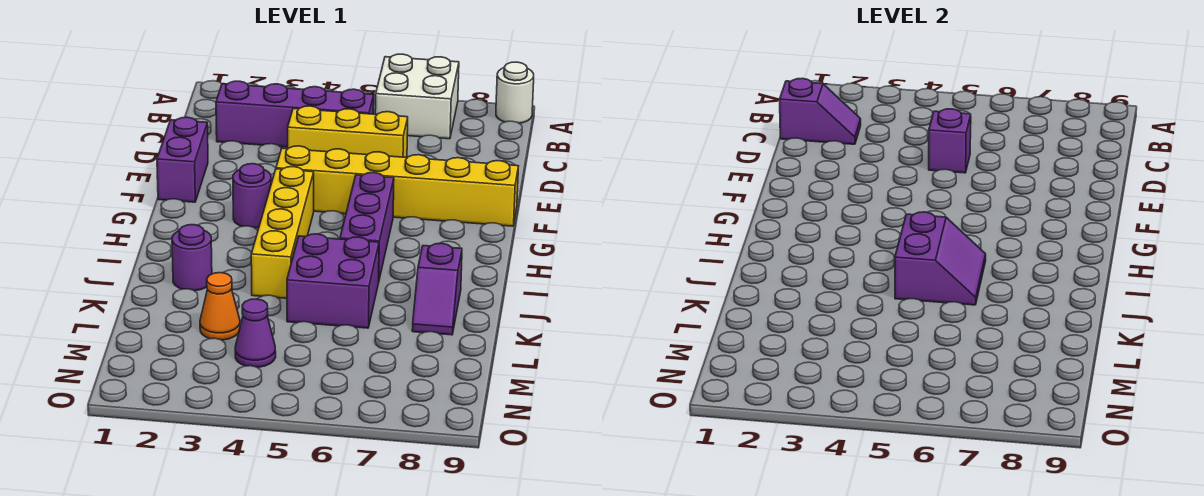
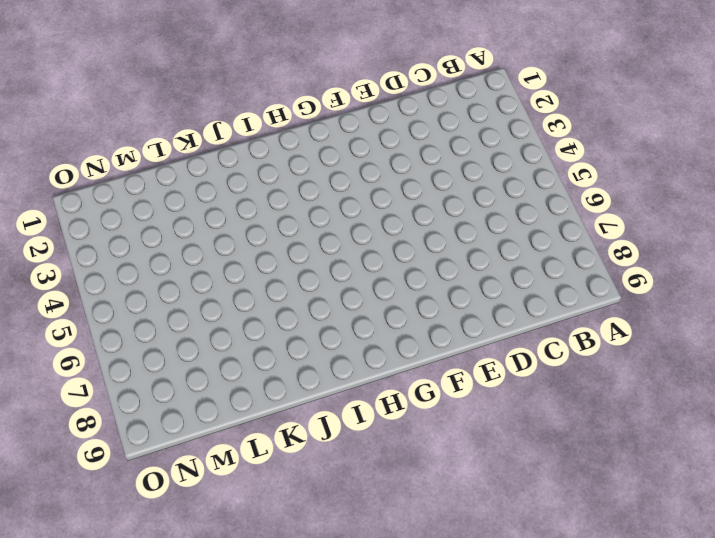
none -> white brick A6:B7 level 1
none -> white round brick A9 level 1
none -> purple brick C2:C5 level 1

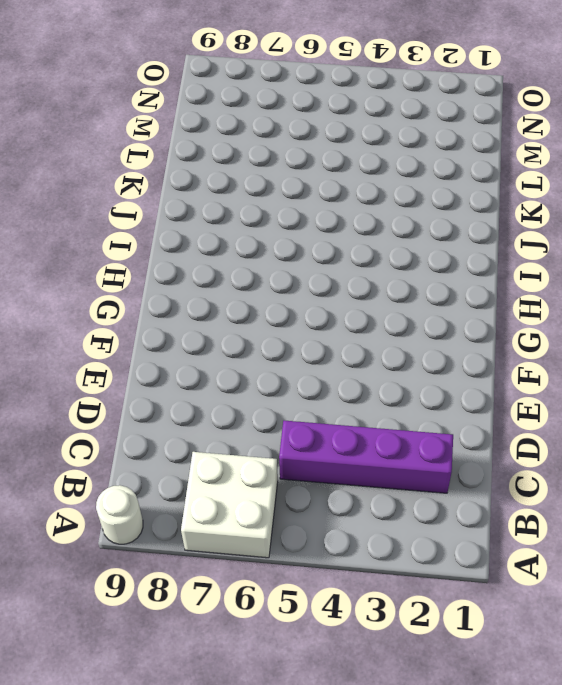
none -> yellow brick D4:D6 level 1
none -> purple brick E1:F1 level 1
none -> yellow brick F4:F9 level 1

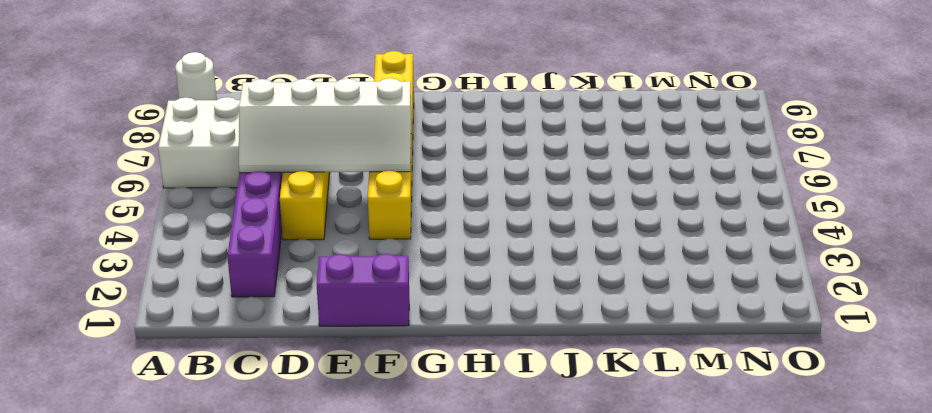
white slope C5:F6 level 2 top 6 -> purple brick D5 level 2
none -> purple round brick G3 level 1
none -> yellow brick G4:J4 level 1
none -> purple brick G6:I6 level 1

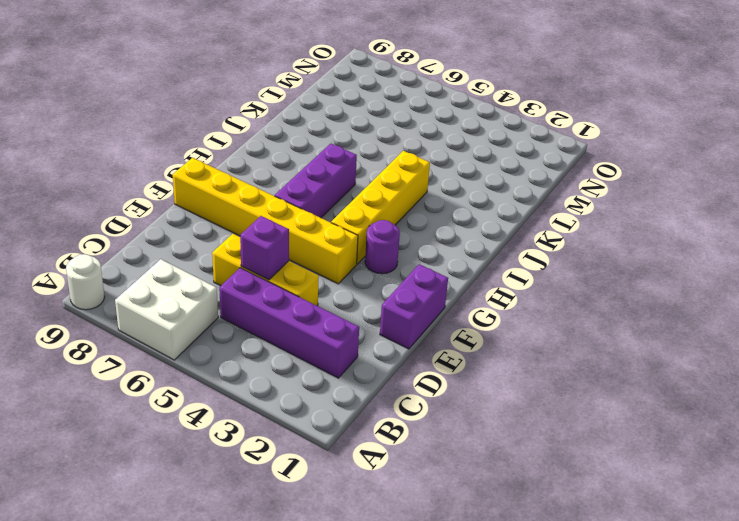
none -> purple round brick J2 level 1
none -> purple brick J5:K6 level 1
none -> purple slope J8:K8 level 1 top J

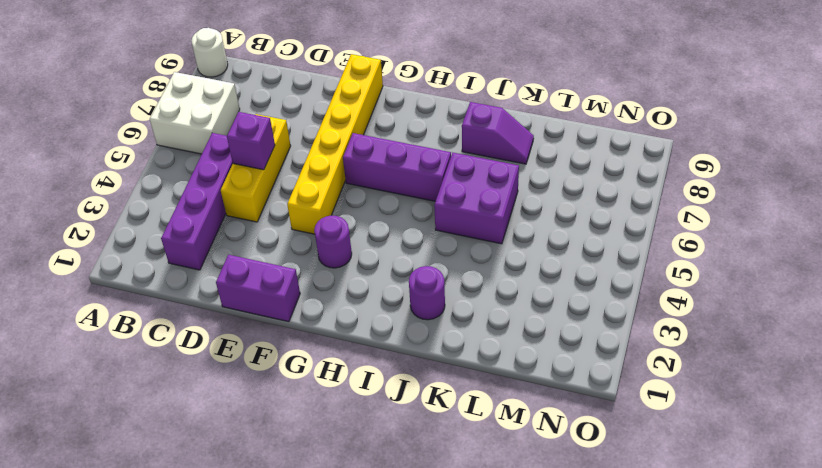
none -> yellow brick G4:J4 level 1
none -> orange cone L3 level 1
none -> purple cone M4 level 1

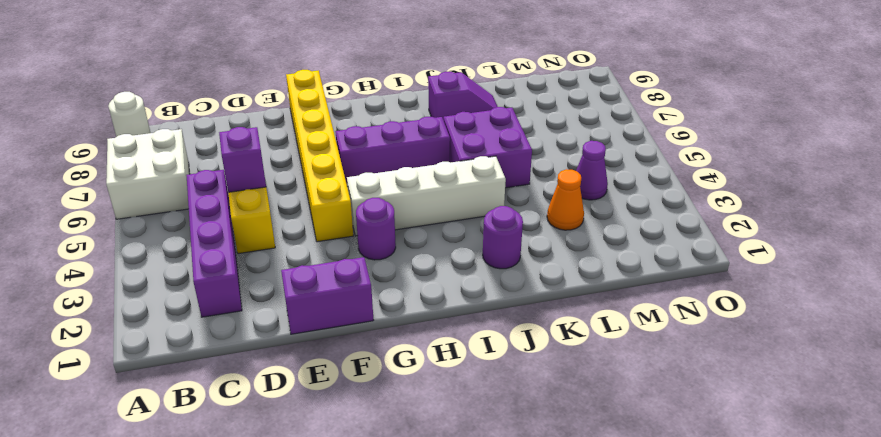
white brick G4:J4 level 1 -> yellow brick G4:J4 level 1
none -> purple slope C1:C2 level 2 top 1
none -> purple slope I5:J6 level 2 top 5

